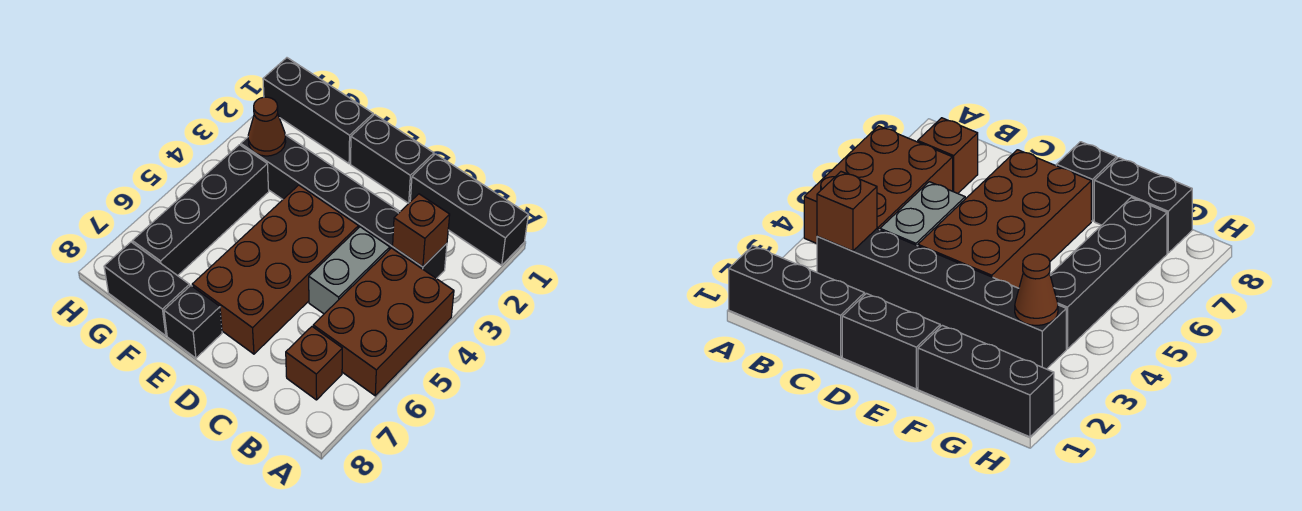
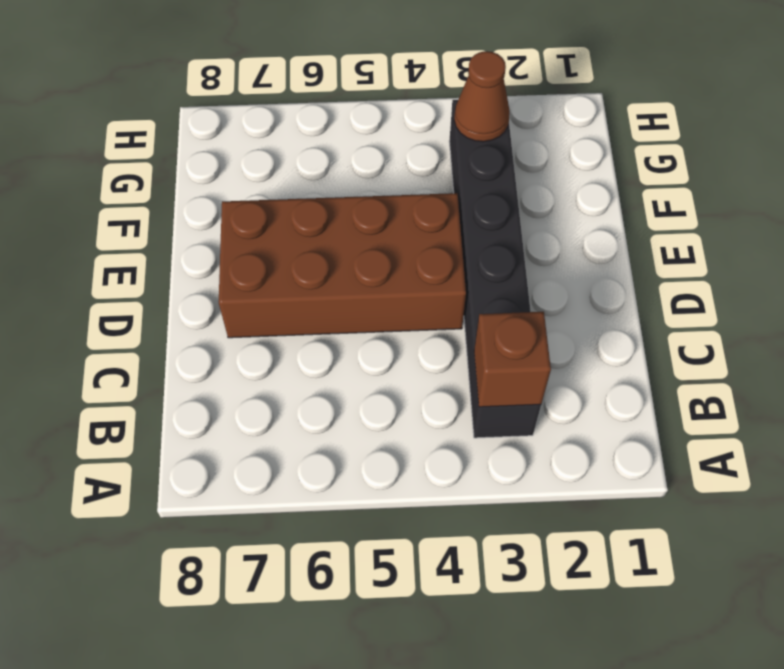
none -> black brick A1:C1 level 1
none -> brown brick A4:B6 level 1
none -> brown brick B7 level 1

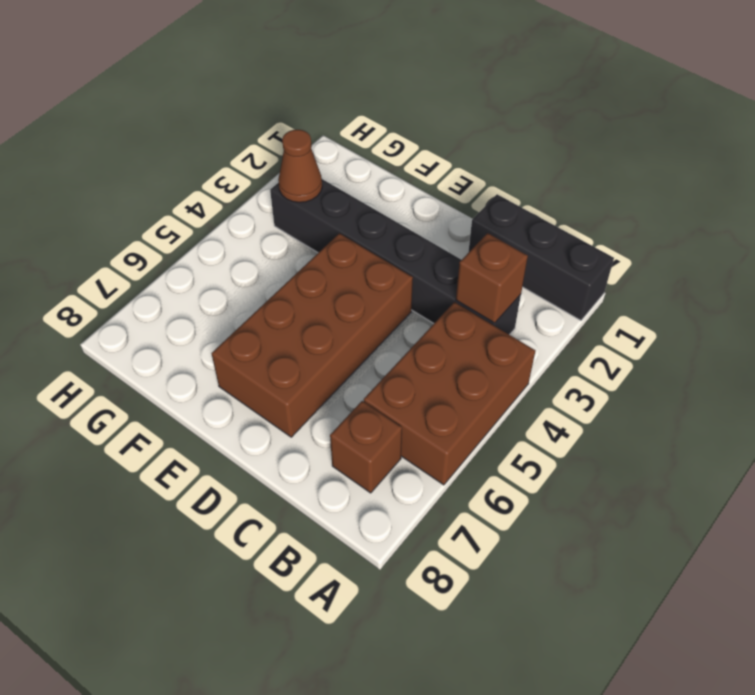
none -> grey brick C4:C5 level 1
none -> black brick D1:E1 level 1
none -> black brick E8 level 1

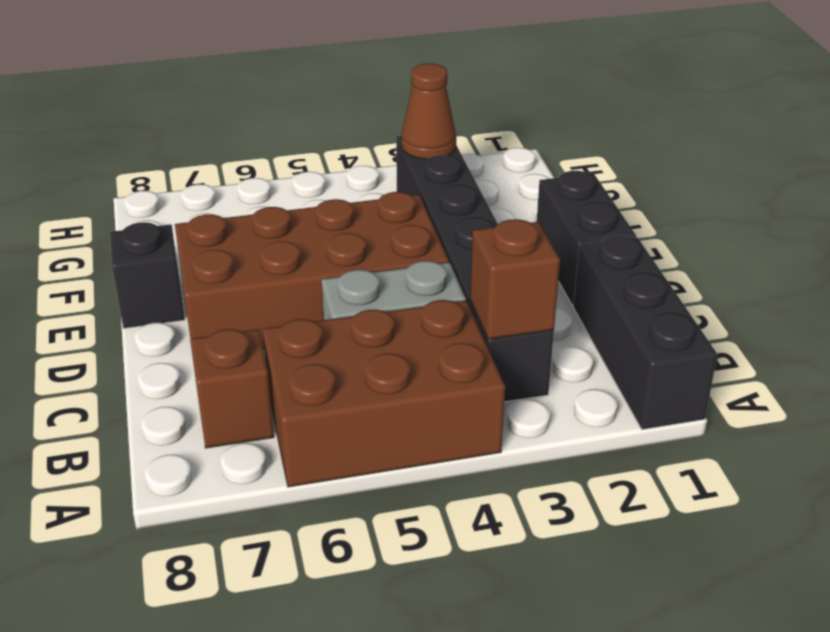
none -> black brick F1:H1 level 1
none -> black brick F8:G8 level 1
none -> black brick G4:G7 level 1

